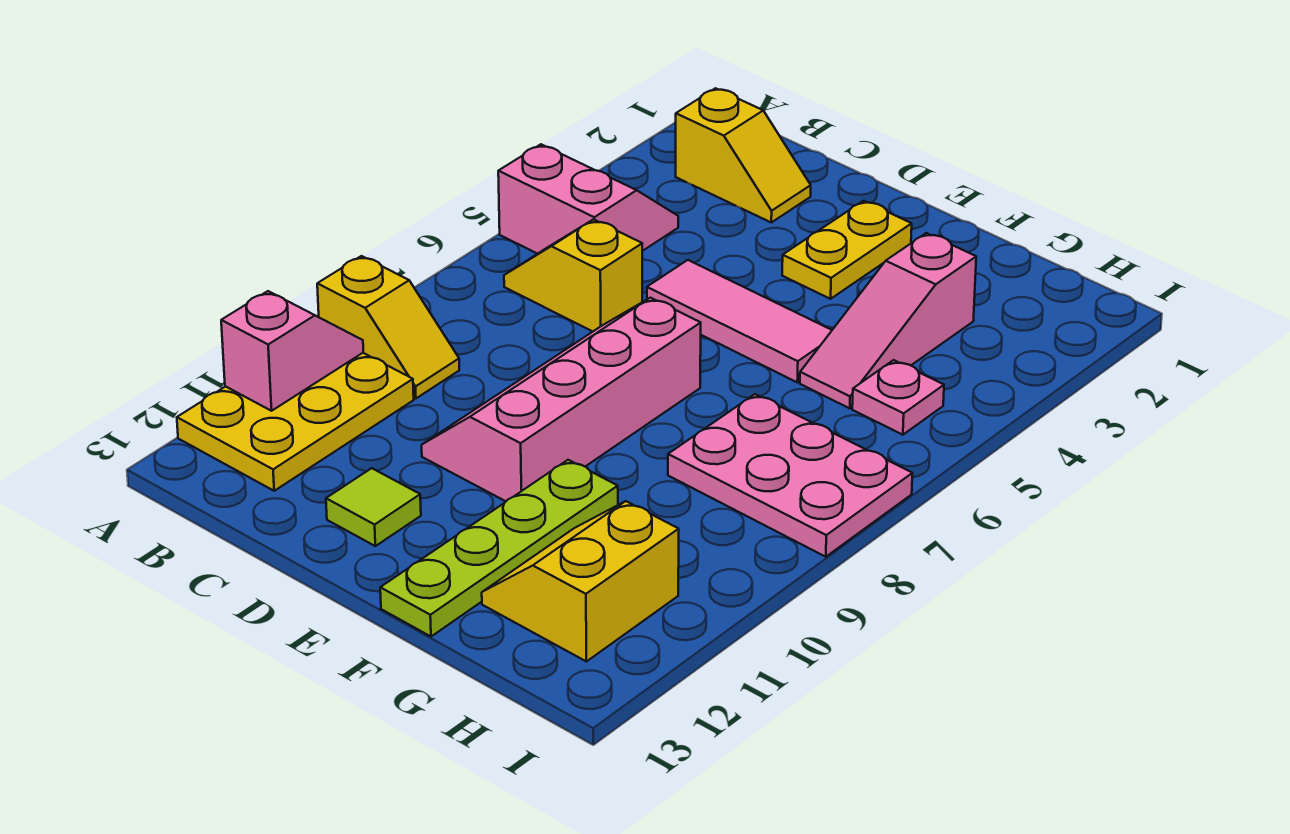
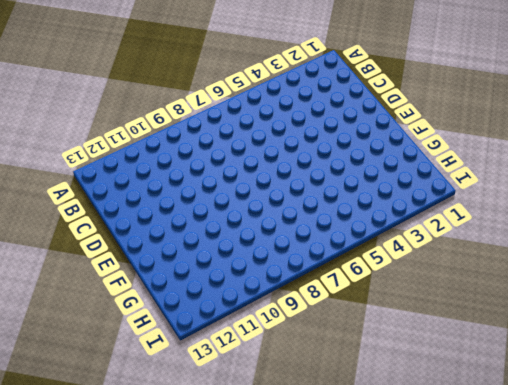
none -> pink slope A4:B5 level 1 top 5
none -> yellow slope A9:B9 level 1 top A
none -> yellow plate A10:B12 level 1

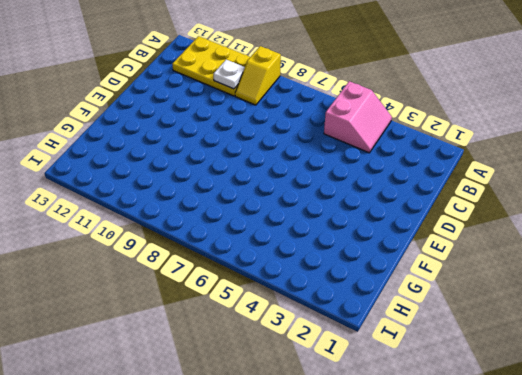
white plate B10 level 2 -> none
none -> yellow slope B2:C2 level 1 top B
none -> yellow slope B6:C6 level 1 top C
none -> pink tile D5:F5 level 1

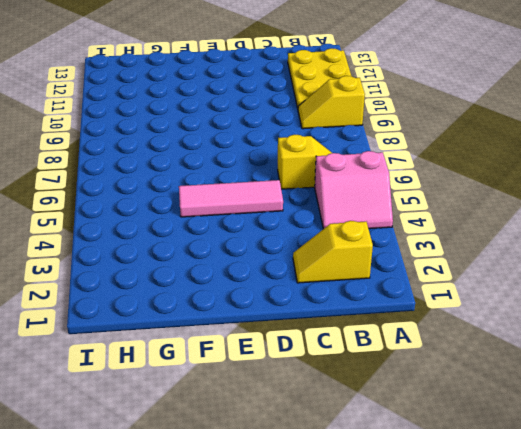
none -> pink slope D7:E10 level 1 top E
none -> lime tile D12 level 1
none -> yellow plate E2:E3 level 1

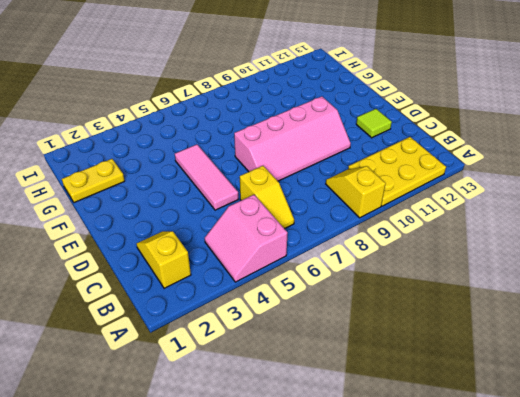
yellow plate G1:G2 level 1 -> yellow plate E2:E3 level 1
none -> lime plate F10:F13 level 1
none -> pink slope G3:G5 level 1 top 3
none -> pink plate G7:I8 level 1

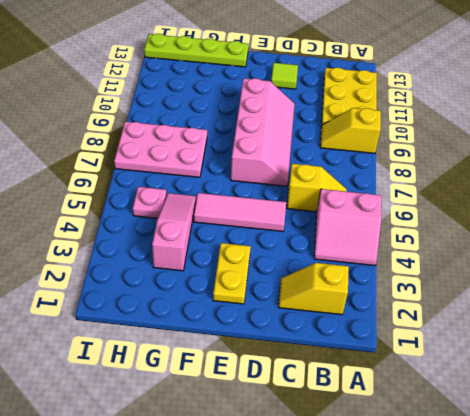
lime plate F13:I13 level 1 -> lime plate F10:F13 level 1
none -> yellow slope G11:H12 level 1 top H
none -> pink slope A10:A11 level 2 top 11

